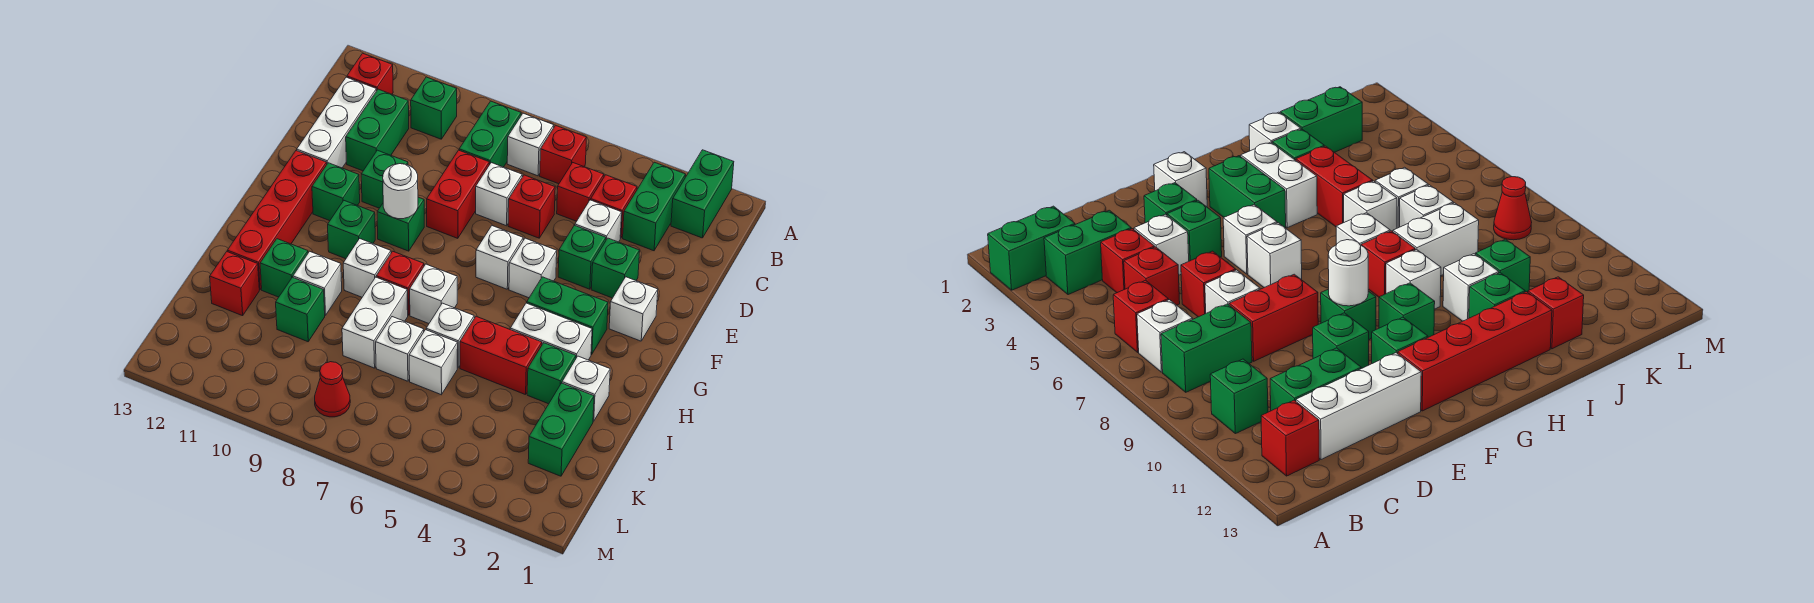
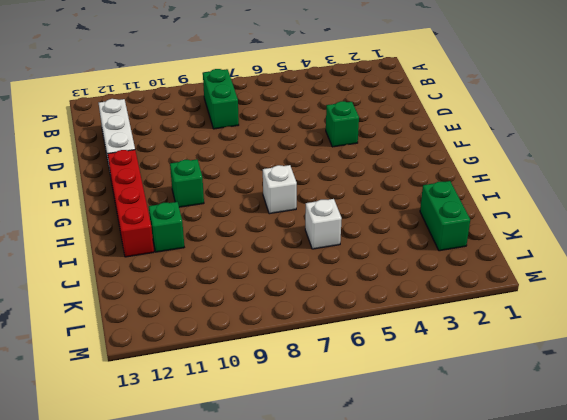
none -> green brick A2:B2 level 1
none -> green brick B3:C3 level 1
none -> red brick B6 level 1
none -> white brick B7 level 1

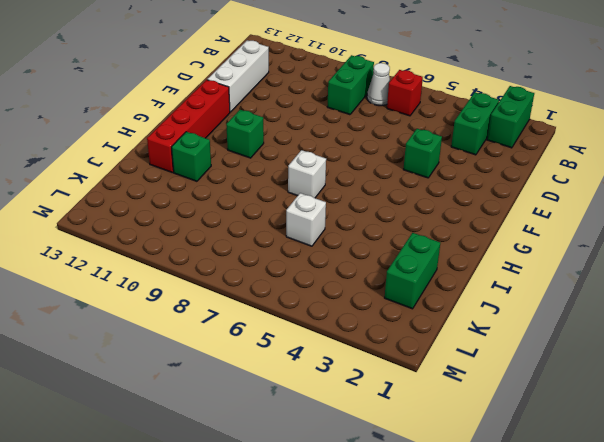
white cone B7 level 1 -> white brick B7 level 1
none -> green brick B10 level 1
none -> red brick B12 level 1
none -> red brick C4 level 1
none -> red brick C5 level 1

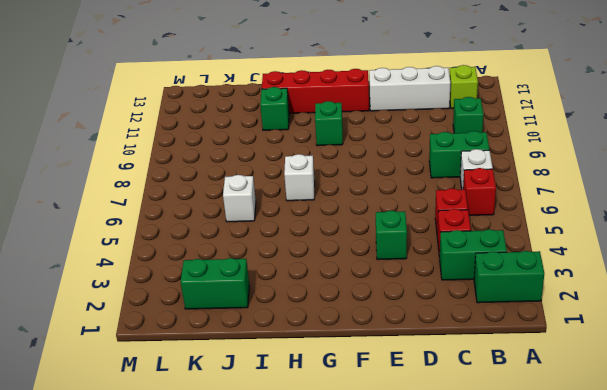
lime brick B12 level 1 -> red brick B12 level 1
none -> green brick C11:D11 level 1
none -> white brick D4 level 1
none -> red brick D6 level 1
none -> white brick D7 level 1

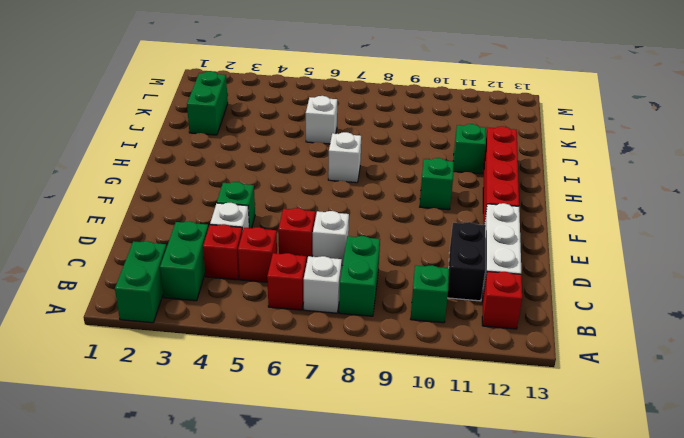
black brick C11:D11 level 1 -> green brick C11:D11 level 1
none -> red brick D8:E8 level 1
none -> green brick E3 level 1
none -> green brick E10 level 1
none -> white brick F2 level 1

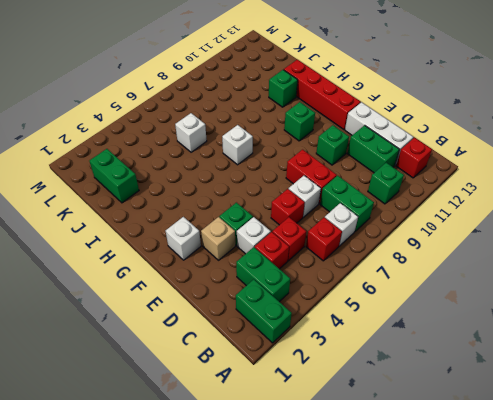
tan brick E3 level 1 -> green brick E3 level 1
none -> white brick F5 level 1
none -> white brick F6 level 1
none -> green brick F9 level 1
none -> green brick F11 level 1

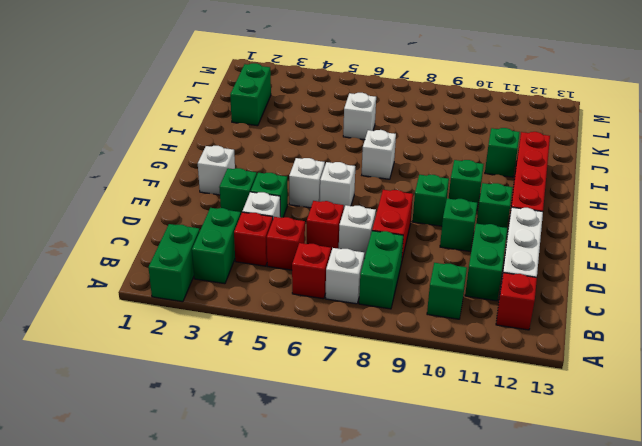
none -> green brick G3:G4 level 1
none -> white brick H3:H4 level 1
none -> red brick H8 level 1
none -> white brick H9 level 1

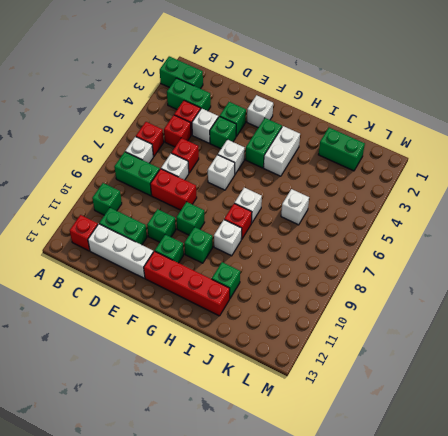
none -> white brick I2 level 1
none -> green brick I3 level 1
none -> red brick I4:I5 level 1
none -> white brick I6 level 1

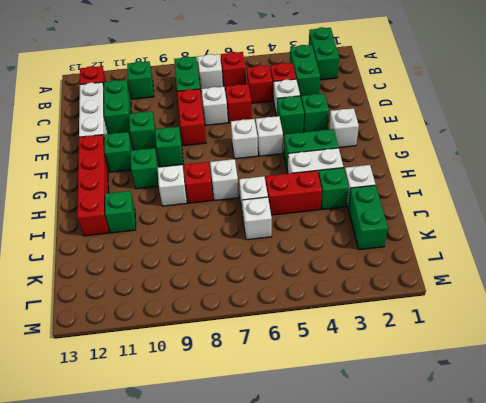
none -> white brick I8:J8 level 1
none -> white brick I10 level 1
none -> white brick J7 level 1
none -> green brick J10 level 1

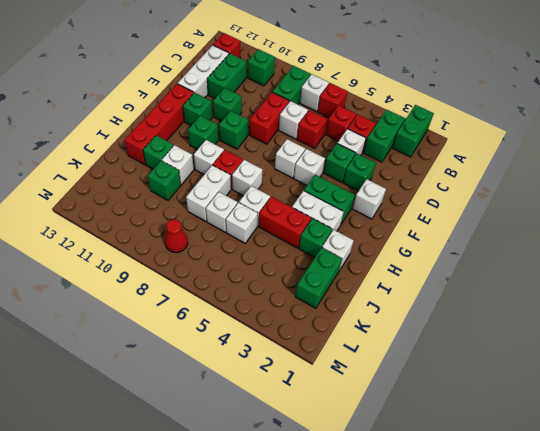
none -> red brick J12 level 1
none -> white round brick F9 level 2

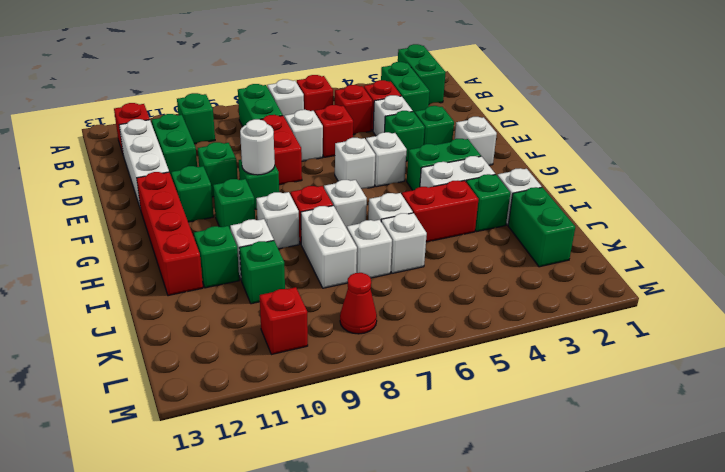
red brick L10 level 1 -> red brick J12 level 1

